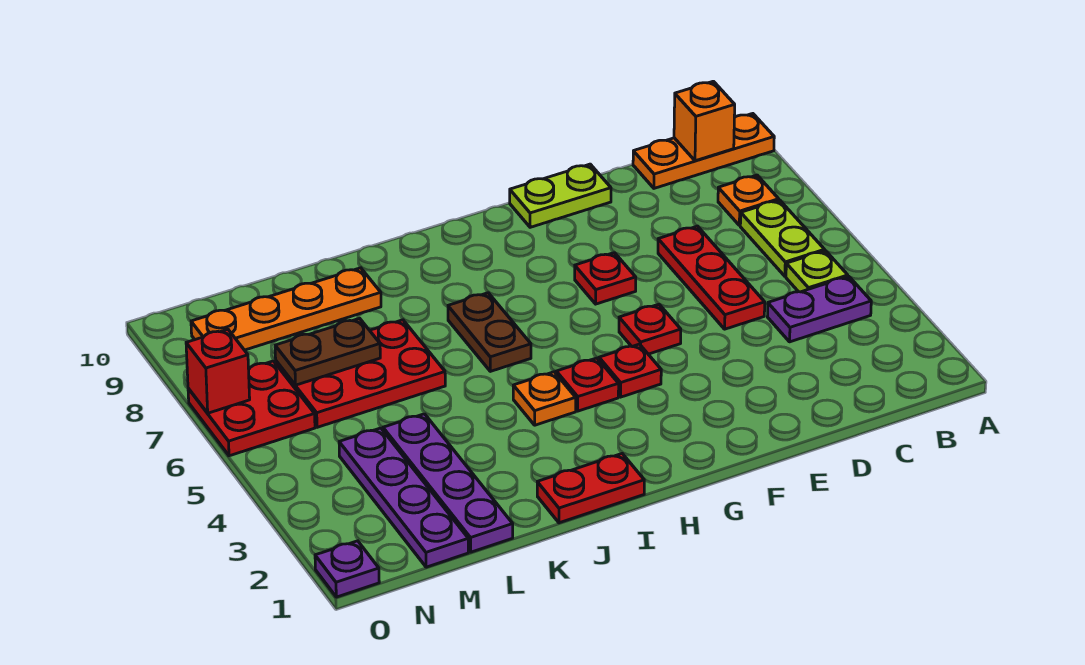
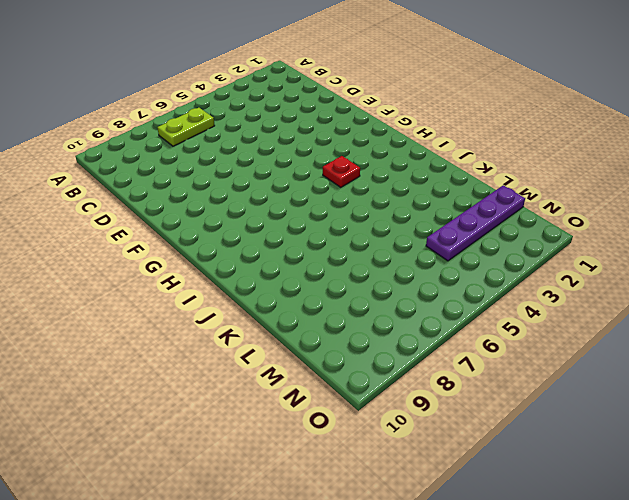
none -> orange plate A10:C10 level 1
none -> purple plate B4:C4 level 1
none -> lime plate B5 level 1

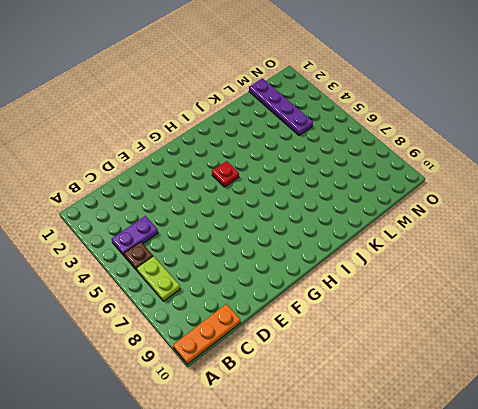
brown plate B5 level 1 -> lime plate B5 level 1
none -> orange plate B8 level 1
none -> red plate D5:D7 level 1
none -> lime plate E10:F10 level 1

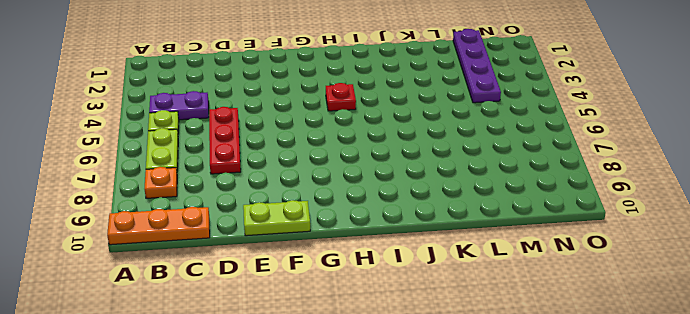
none -> red plate F5 level 1
none -> red plate F7 level 1
none -> red plate G4 level 1

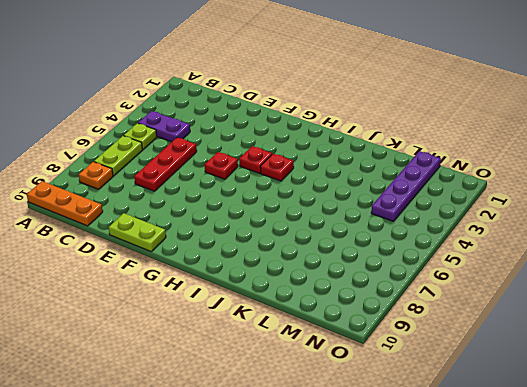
none -> red plate F7 level 1
none -> red plate I1:J1 level 1
none -> orange plate I4 level 1

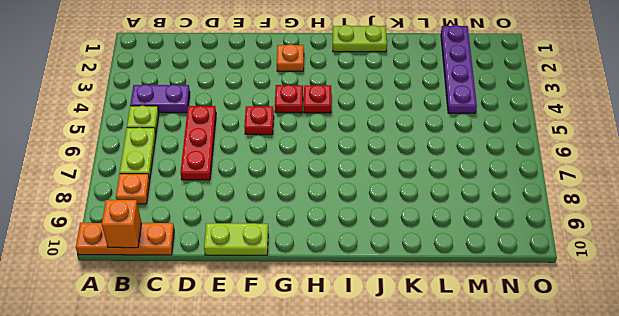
orange plate G2 level 1 -> orange plate I4 level 1
lime plate I1:J1 level 1 -> red plate I1:J1 level 1
none -> red plate F7 level 1
none -> brown plate I6:I7 level 1
none -> red plate K6:M7 level 1

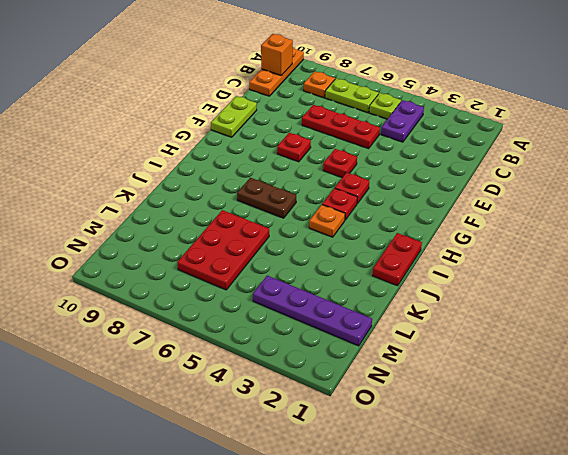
none -> orange plate K9:N9 level 1
none -> purple plate L1:L4 level 1
none -> red plate N6:O7 level 1

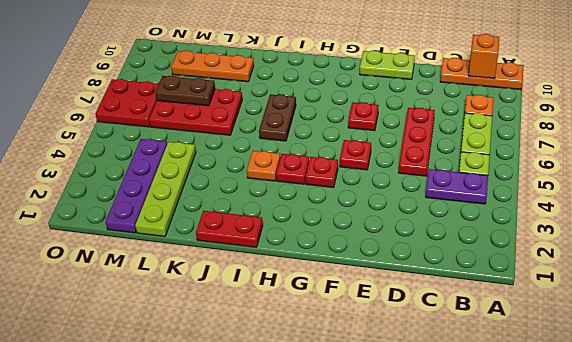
orange plate K9:M9 level 1 -> orange plate K9:N9 level 1
lime plate L1:L4 level 1 -> purple plate L1:L4 level 1
none -> purple plate O1 level 1
none -> red brick O7 level 2

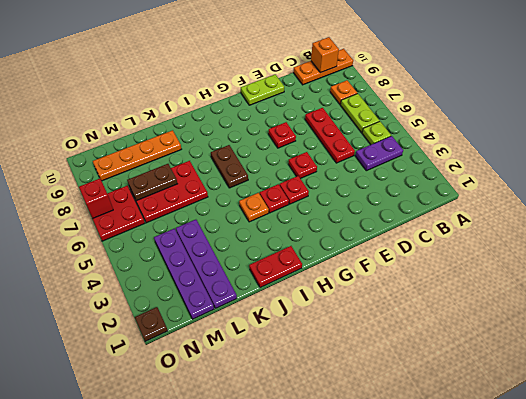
brown plate O1 level 1 -> purple plate O1 level 1

